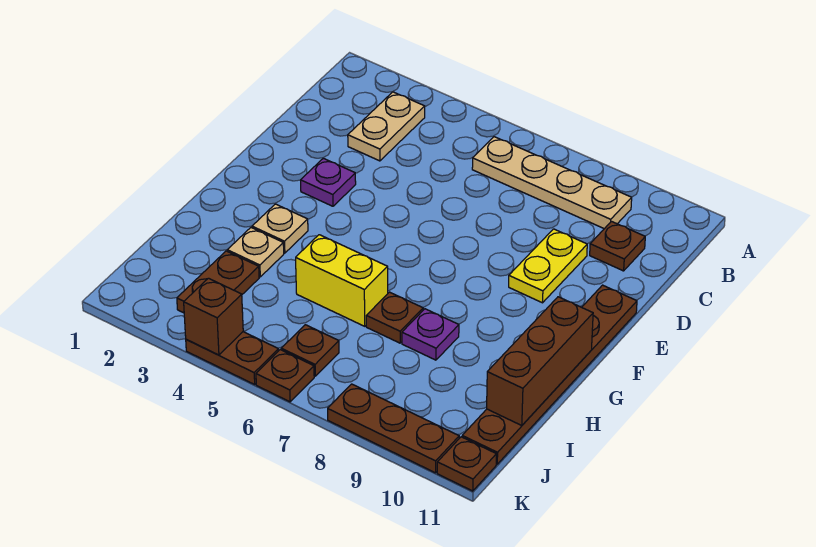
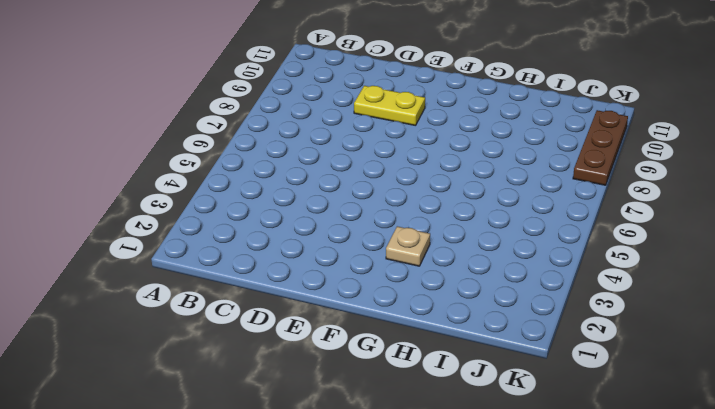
none -> tan plate B3:C3 level 1
none -> tan plate B6:B9 level 1
none -> brown plate C10 level 1

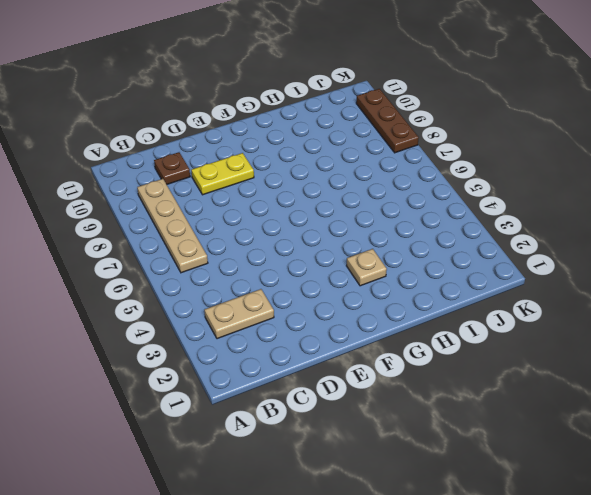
none -> purple plate E3 level 1
none -> brown plate E11:J11 level 1
none -> tan plate H3 level 1

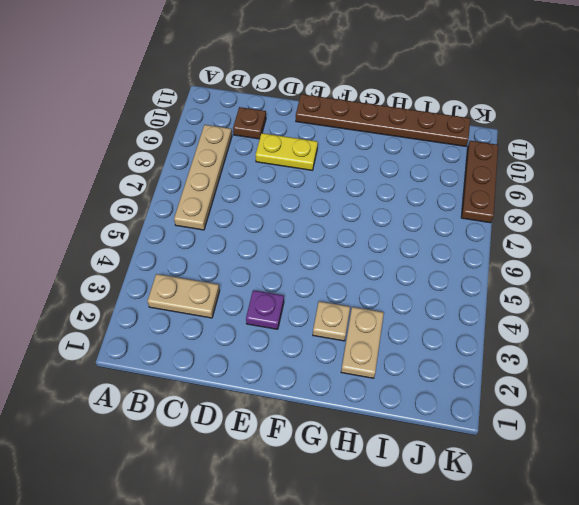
tan plate H2:H3 level 1 -> tan plate H3 level 1
none -> yellow brick H5:H6 level 1
none -> brown plate H7 level 1
none -> purple plate H8 level 1

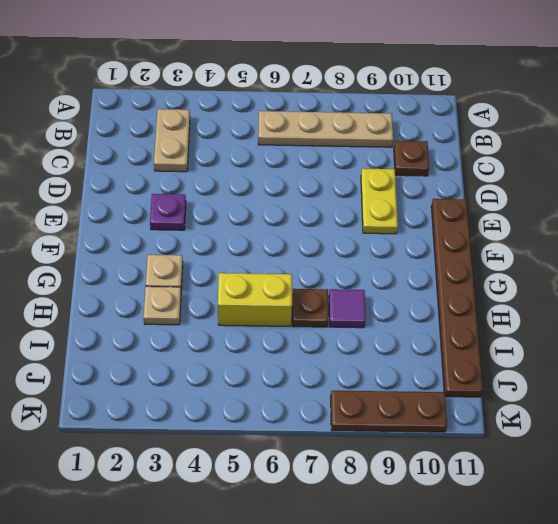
purple tile H8 level 1 -> purple plate H8 level 1
none -> brown plate I3:J3 level 1
none -> brown plate J6 level 1
none -> brown plate K4:K5 level 1

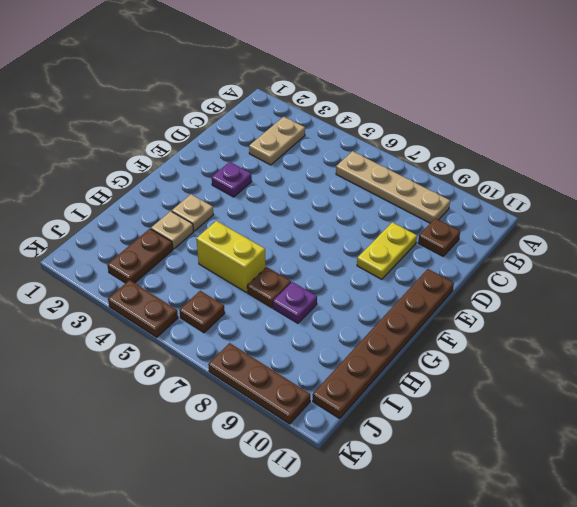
none -> brown plate K6 level 1
none -> brown plate K11 level 1
none -> brown brick G11:I11 level 2

